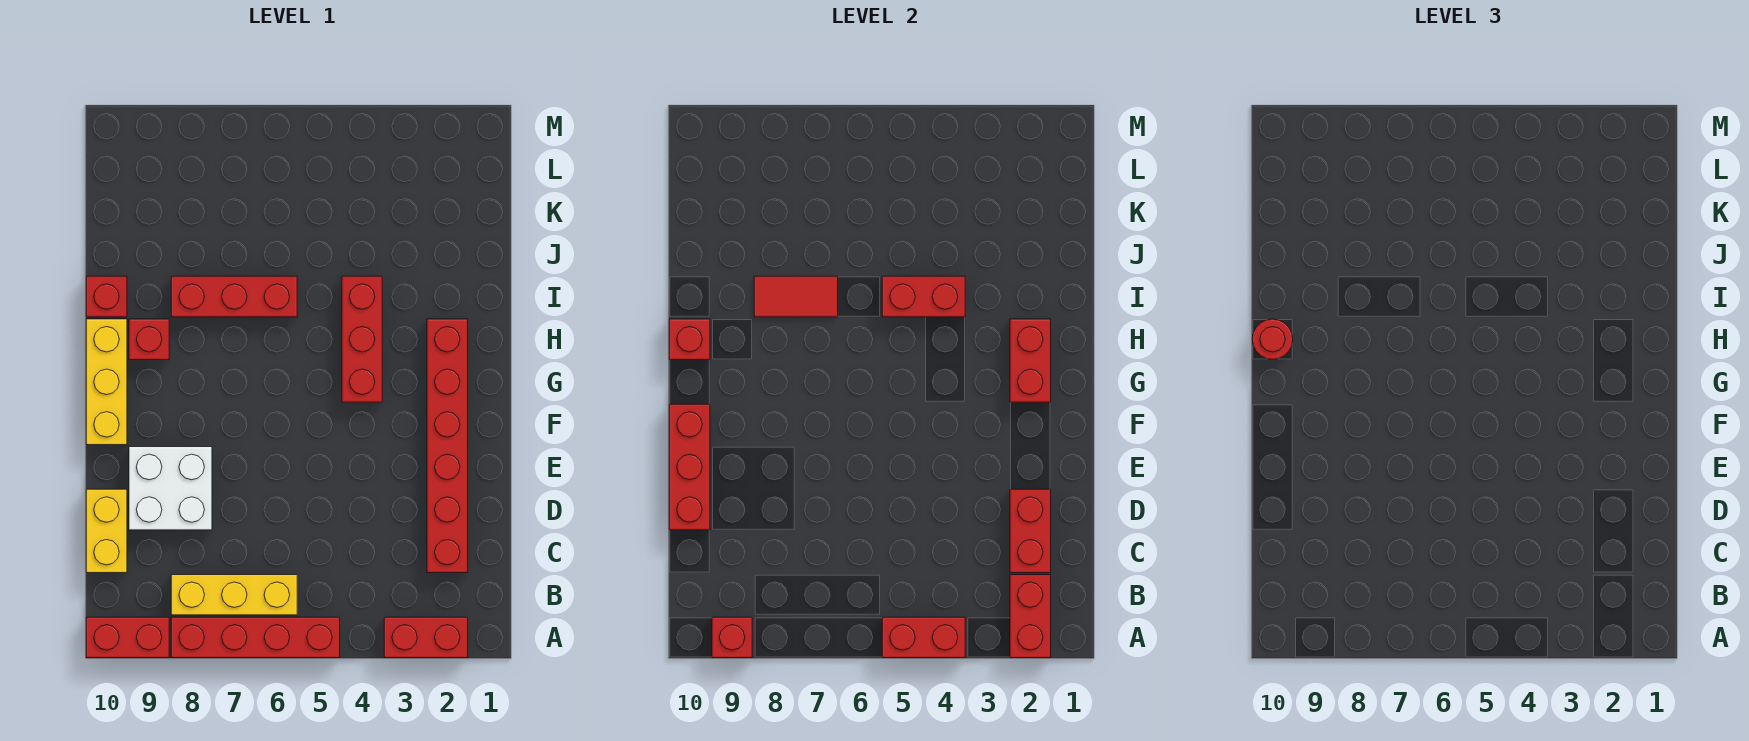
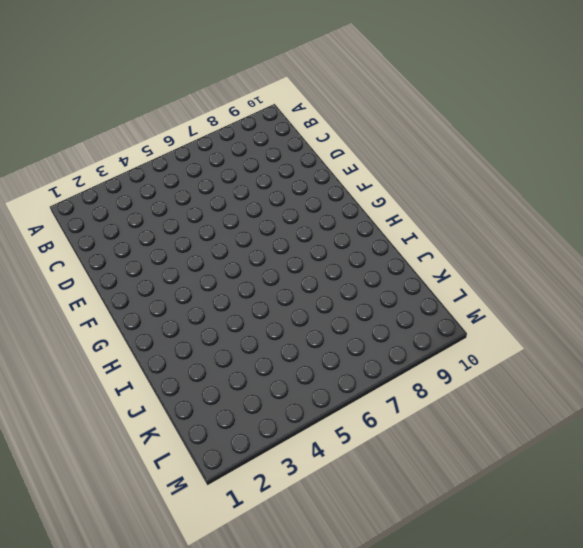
none -> red brick A2:A3 level 1
none -> red brick A5:A8 level 1
none -> red brick A9:A10 level 1

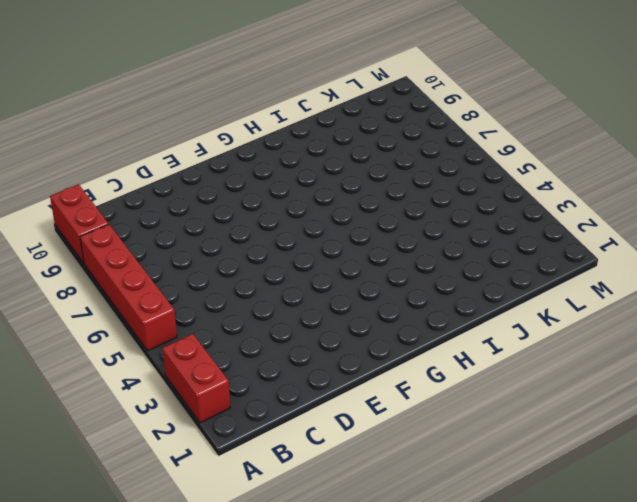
none -> yellow brick B6:B8 level 1
none -> red brick C2:H2 level 1
none -> yellow brick C10:D10 level 1

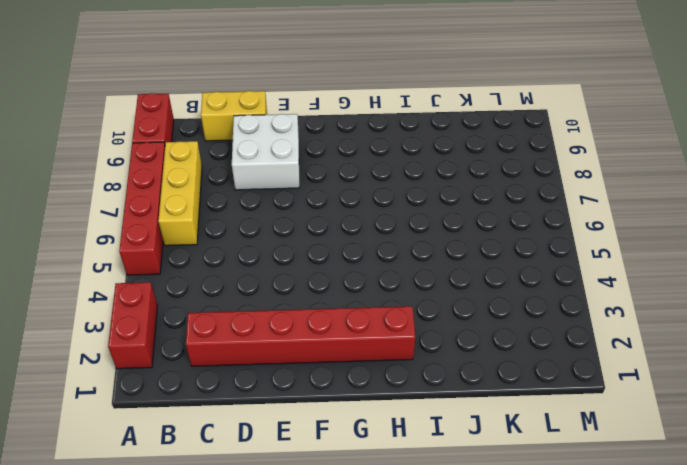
none -> yellow brick F10:H10 level 1
none -> red brick G4:I4 level 1
none -> red brick H9 level 1

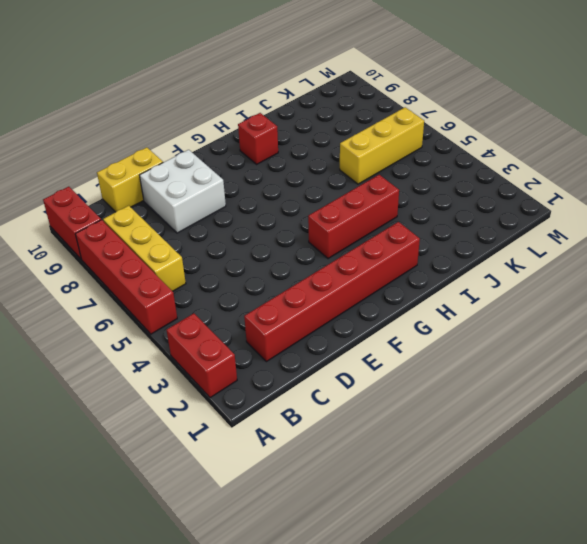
yellow brick J6:L6 level 1 -> yellow brick F10:H10 level 1
none -> red brick I6:I8 level 1
none -> red brick I10 level 1
none -> red brick A2:B2 level 2

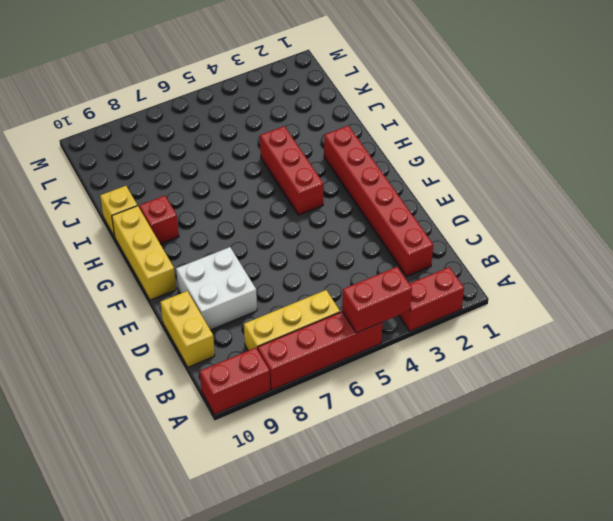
yellow brick I10 level 1 -> red brick I10 level 1
none -> red brick I6:I8 level 1
none -> red brick A2:B2 level 2
none -> red brick A9 level 2

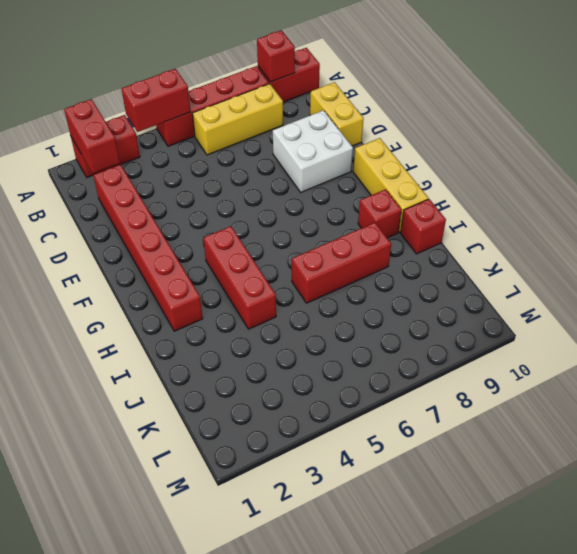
none -> red brick C2:D2 level 2
none -> red brick D10:F10 level 2
none -> red brick G2:H2 level 2

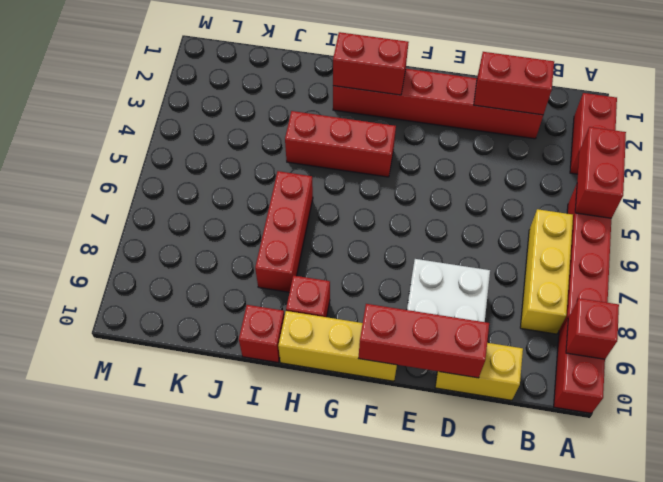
none -> red brick A2:B2 level 2
none -> red brick H10 level 2
none -> red brick I4:I5 level 2

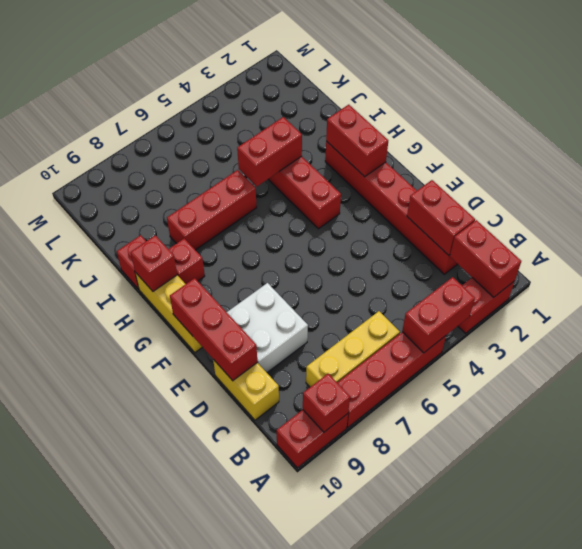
none -> red tile I7:I8 level 2
none -> red round brick H10 level 3

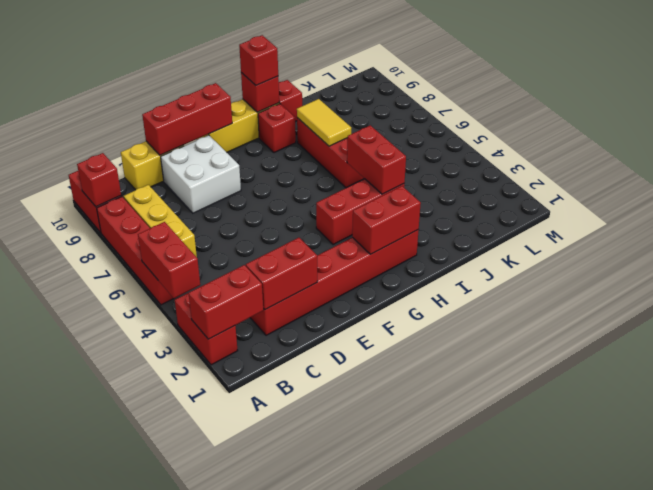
red brick H10 level 3 -> red round brick H10 level 3
yellow tile I7:I8 level 2 -> red tile I7:I8 level 2

